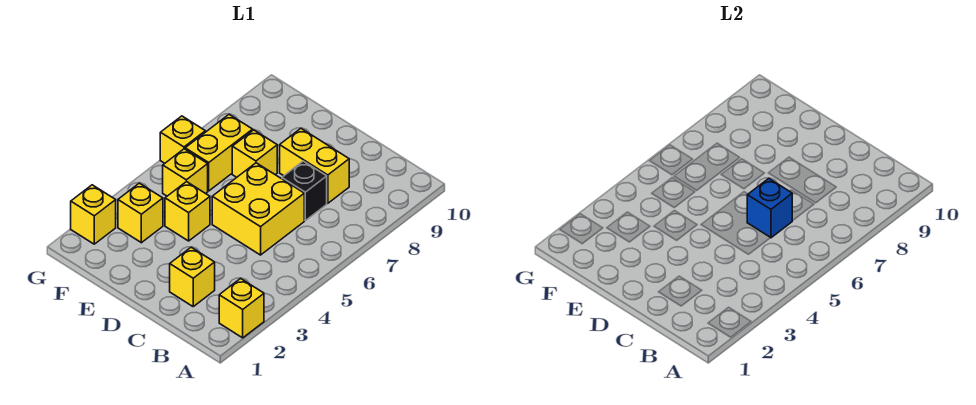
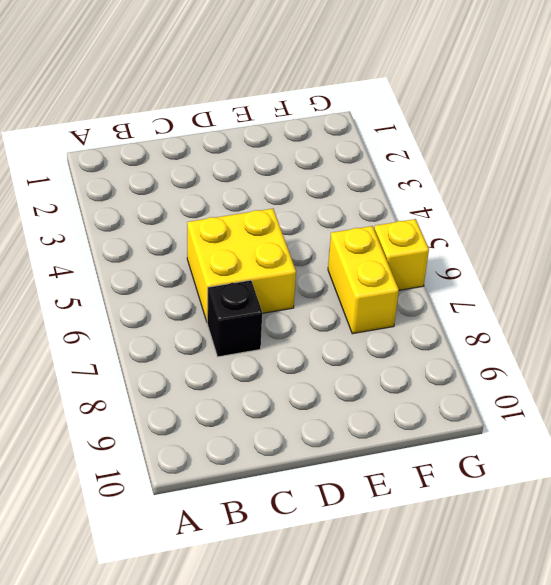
none -> yellow brick A2 level 1
none -> yellow brick C2 level 1
none -> yellow brick C8:D8 level 1

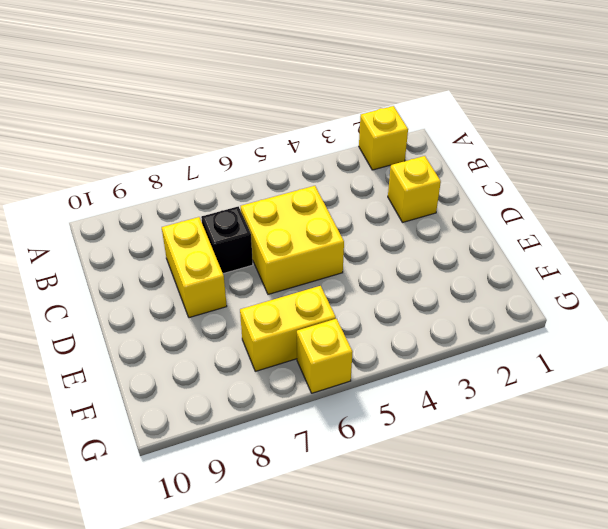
none -> yellow brick E4 level 1
none -> yellow brick E7 level 1
none -> yellow brick F3 level 1

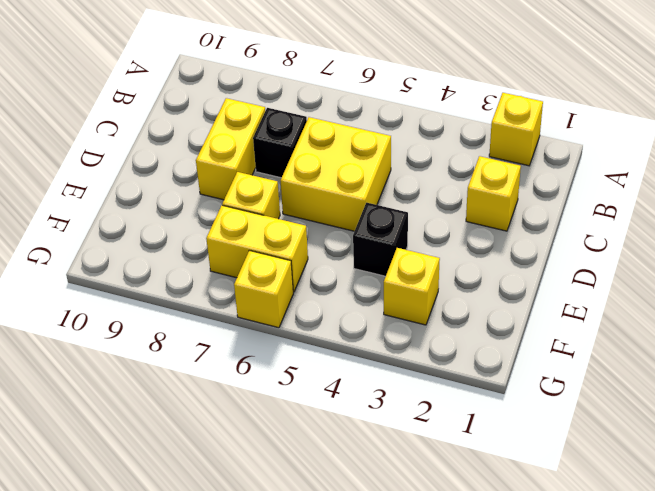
black brick E4 level 1 -> yellow brick E4 level 1
none -> yellow brick F5 level 1
none -> yellow brick G2 level 1
none -> blue brick C6 level 2

